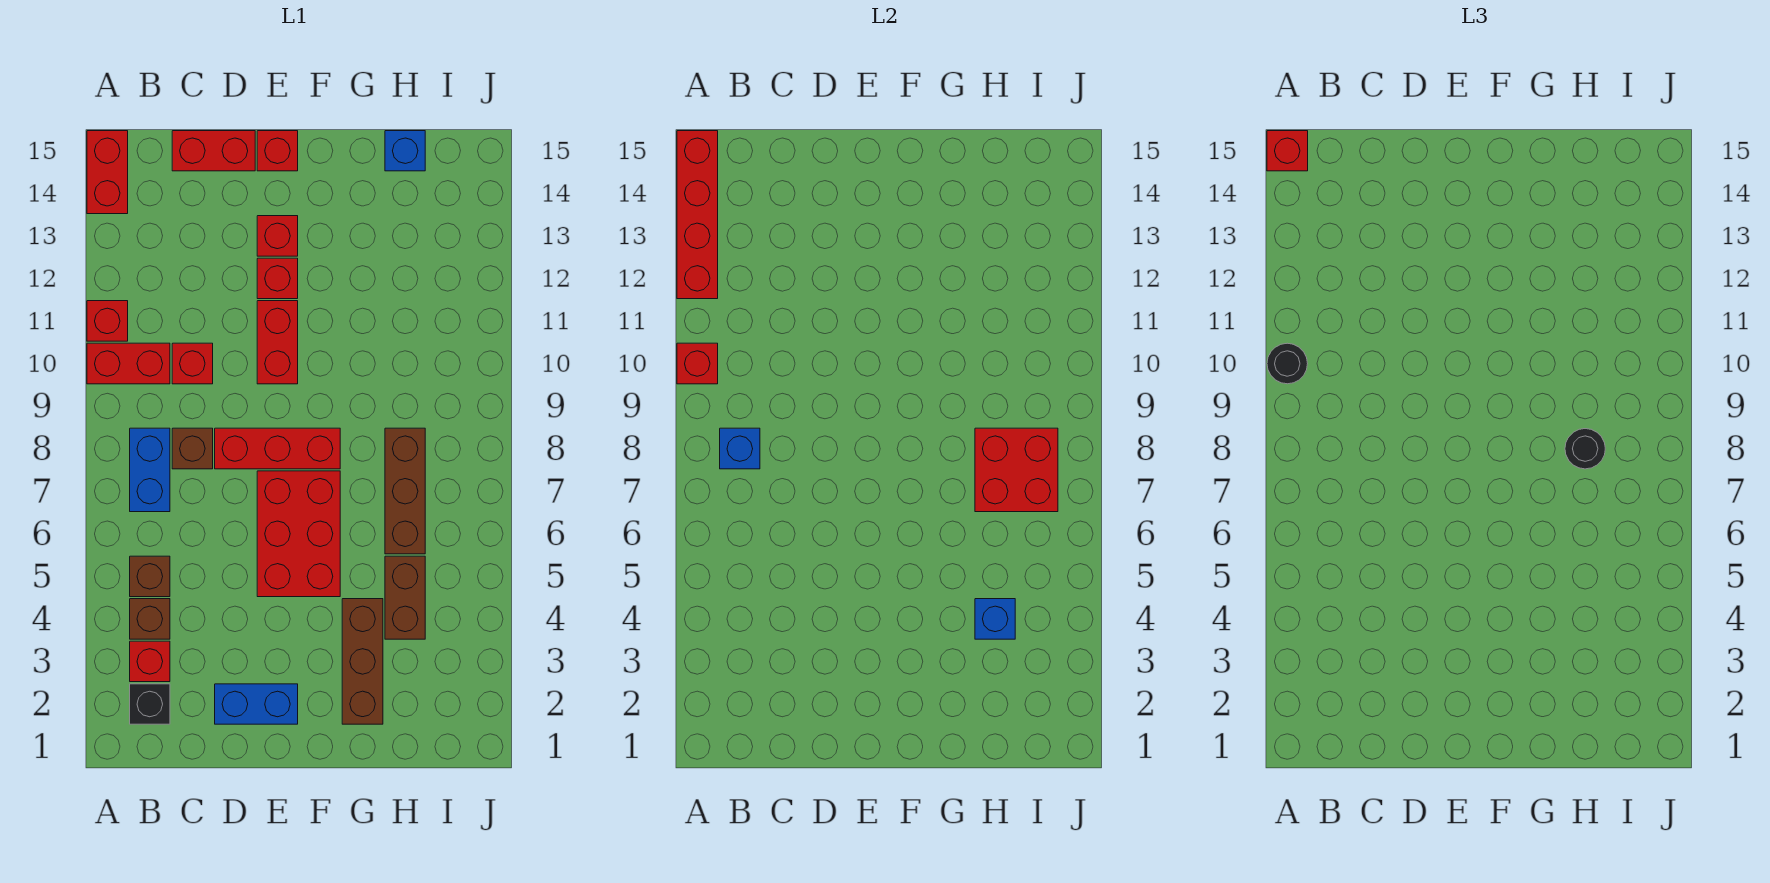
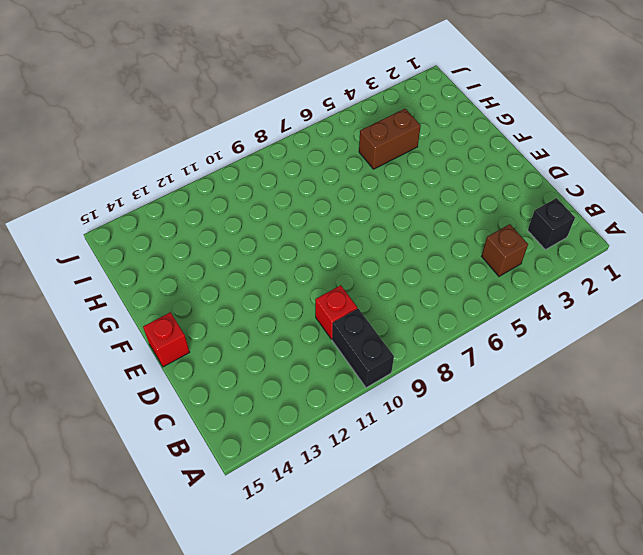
black brick A10:B10 level 1 -> red brick A10:B10 level 1
none -> red brick A11 level 1
none -> red brick A14:A15 level 1
none -> red brick B3 level 1
none -> brown brick B5 level 1

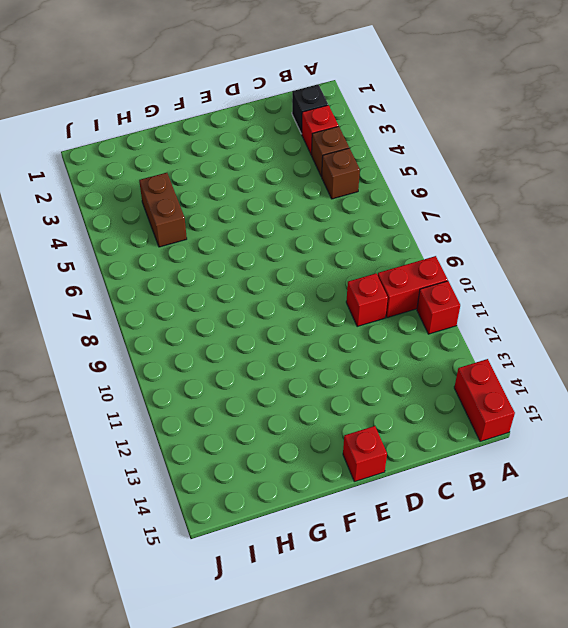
none -> blue brick B7:B8 level 1
none -> brown brick C8 level 1
none -> red brick C15:D15 level 1
none -> blue brick D2:E2 level 1

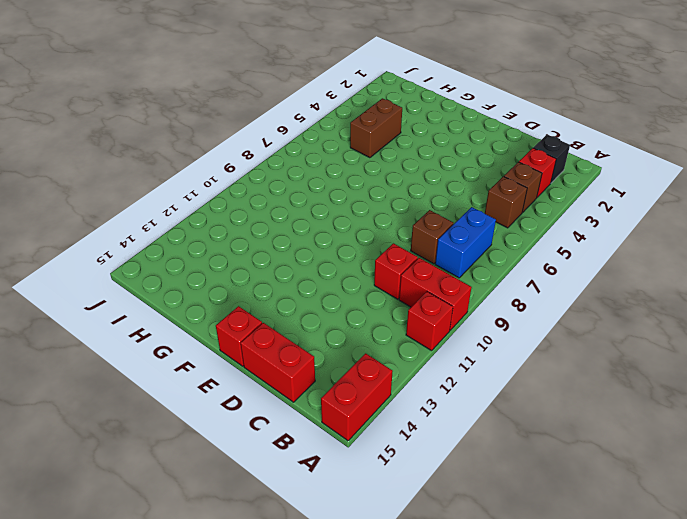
none -> blue brick D2:E2 level 1
none -> red brick D8:F8 level 1
none -> red brick E5:F7 level 1
none -> red brick E10:E11 level 1

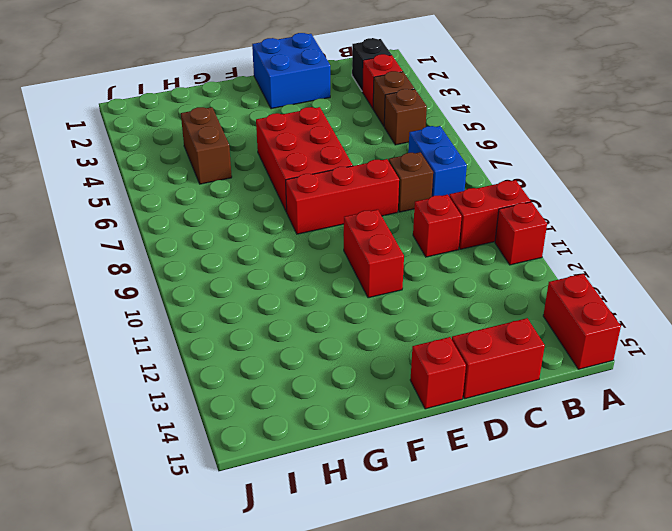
blue brick D1:E2 level 1 -> blue brick D2:E2 level 1
none -> red brick E12 level 1
none -> red brick E13 level 1
none -> brown brick G2:G4 level 1
none -> brown brick H6:H8 level 1

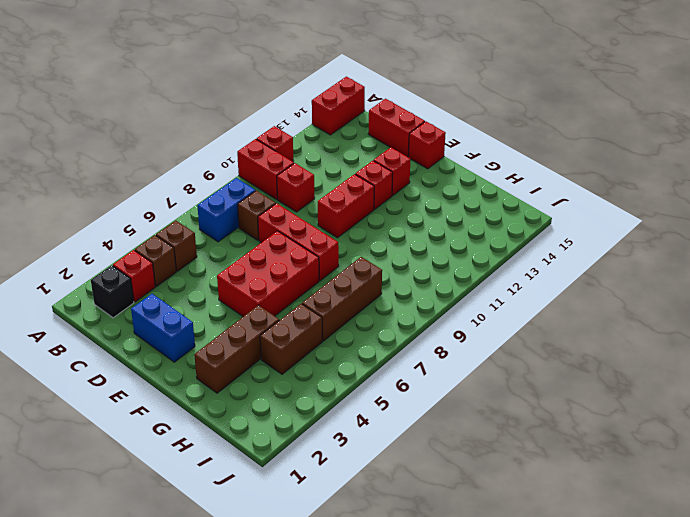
none -> blue brick H15 level 1
none -> red brick A10 level 2
none -> red brick A12:A15 level 2
none -> blue brick B8 level 2

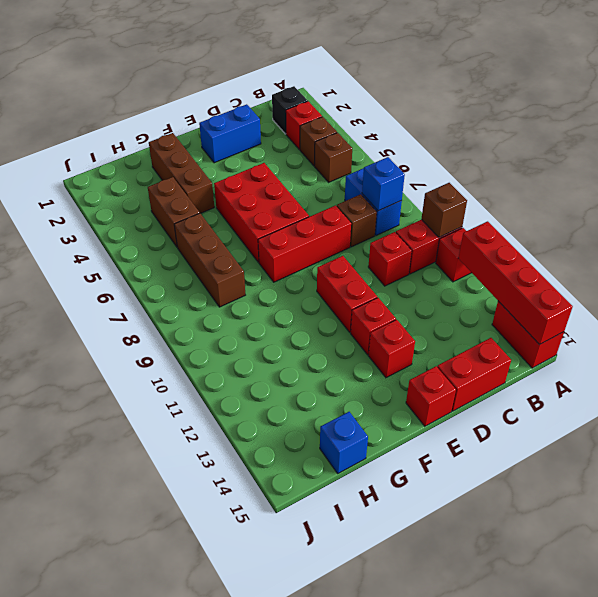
brown brick A10 level 2 -> red brick A10 level 2
none -> blue brick H4 level 2
none -> red brick H7:I8 level 2
none -> black round brick A10 level 3
none -> red brick A15 level 3

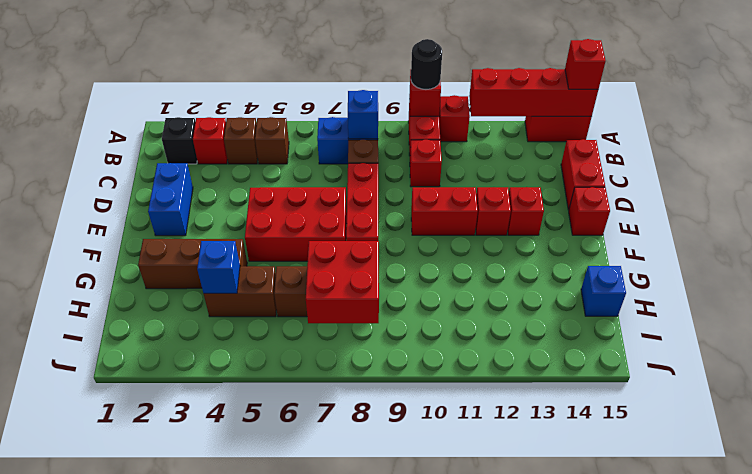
none -> black round brick H8 level 3

